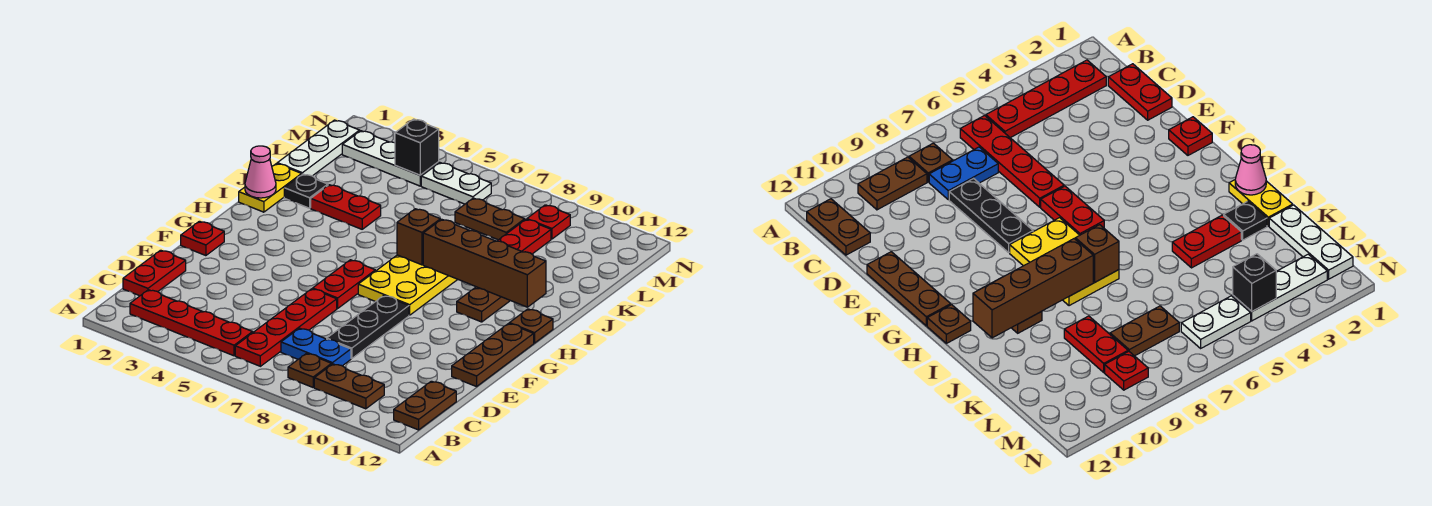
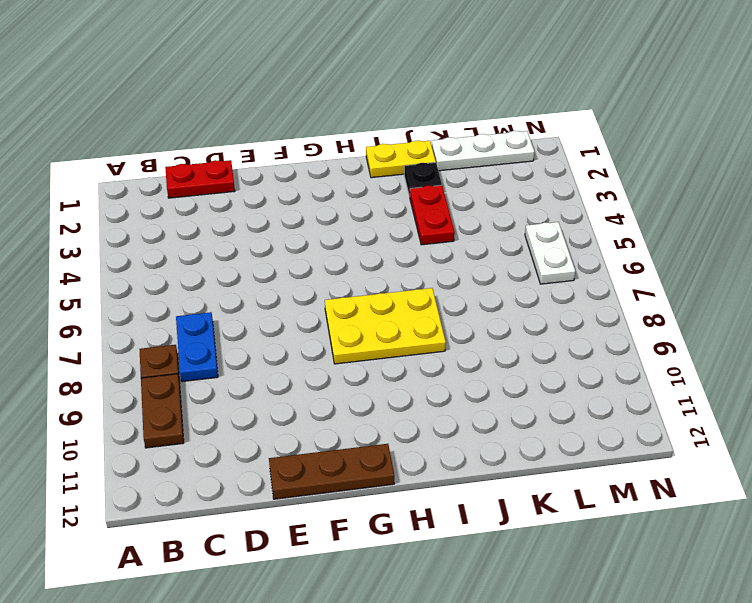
none -> red plate B2:B5 level 1
none -> red plate B6:E6 level 1
none -> brown plate B12:C12 level 1

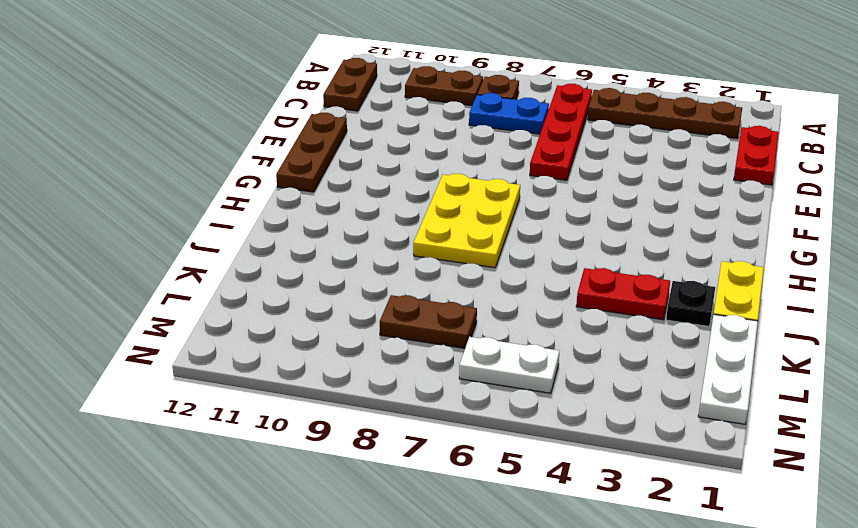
brown plate B2:B5 level 1 -> red plate B2:B5 level 1
none -> black plate D8:F8 level 1
none -> red plate F1 level 1
none -> red plate F6:G6 level 1

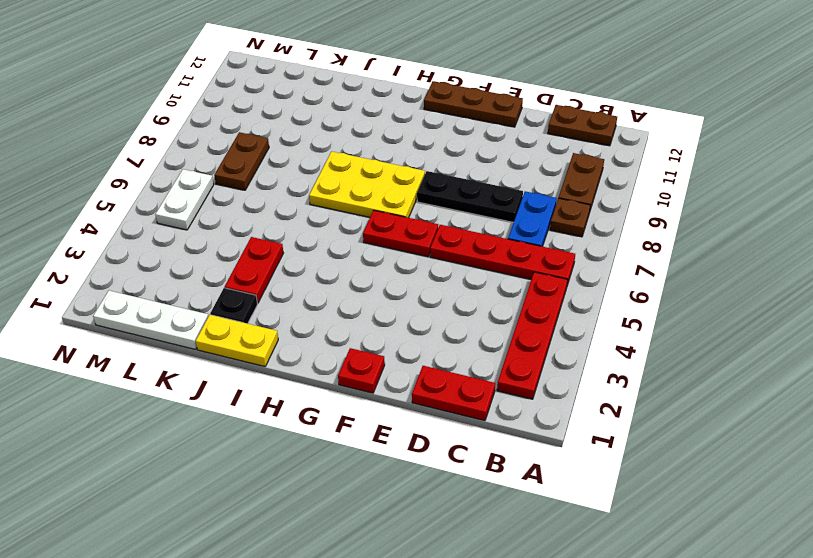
none -> brown plate H10:I10 level 1
none -> brown plate H12 level 1
none -> red plate K9:L9 level 1

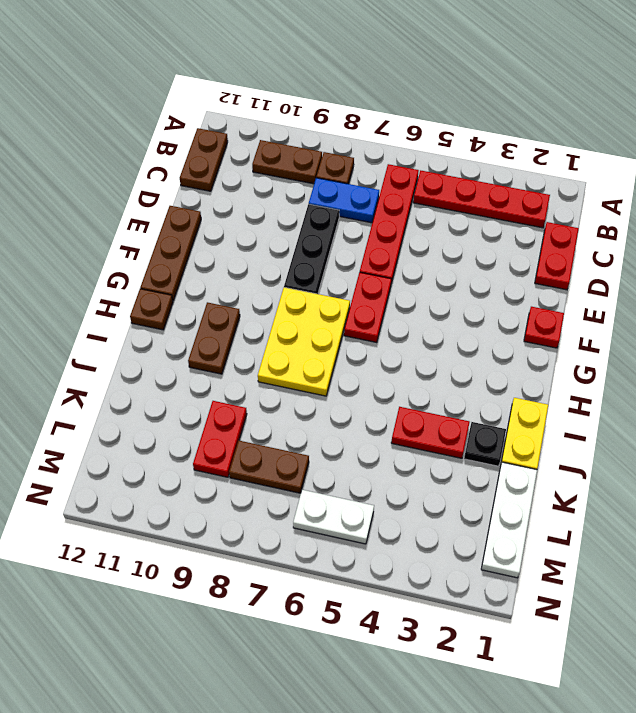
none -> white plate M2:M4 level 1
none -> red plate M9 level 1
none -> pink cone I1 level 2

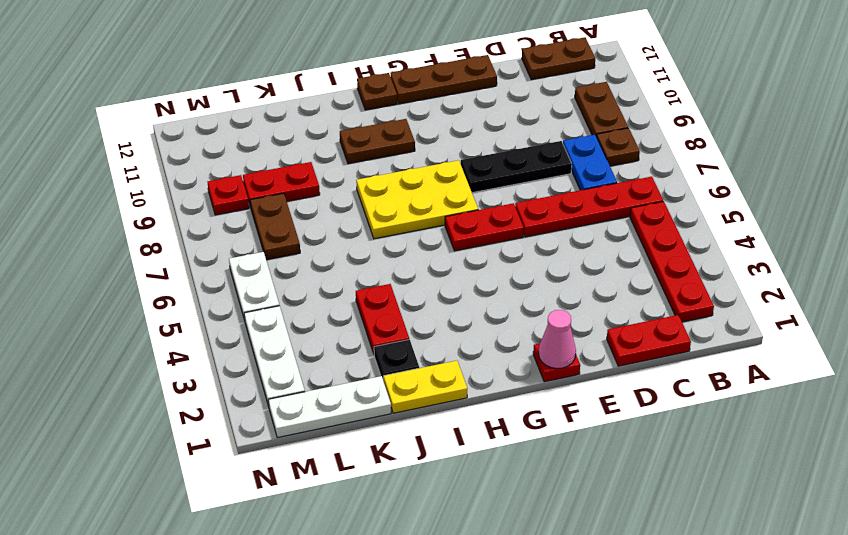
pink cone F1 level 2 -> pink cone I1 level 2
none -> brown brick I7 level 2
none -> brown brick I8:I11 level 2
none -> black brick M4 level 2

